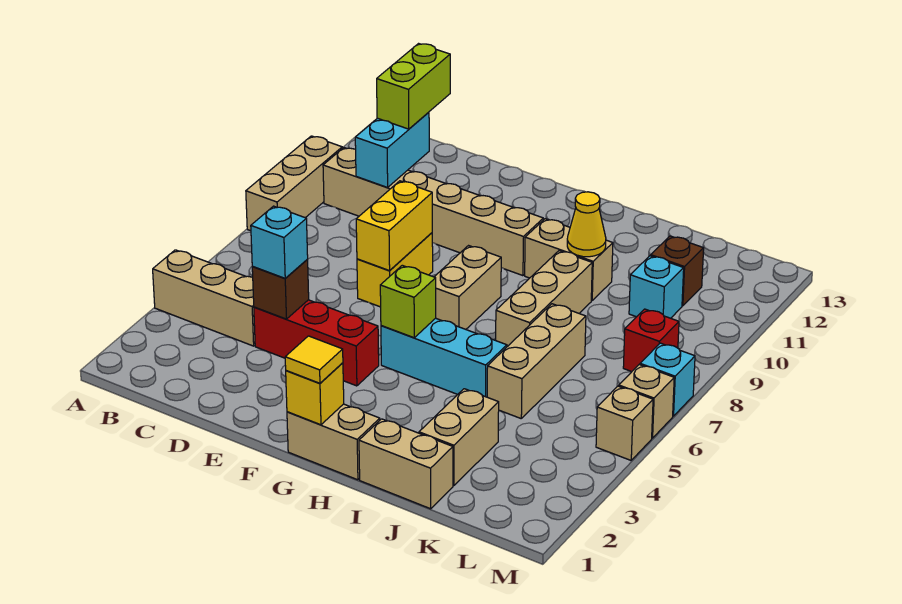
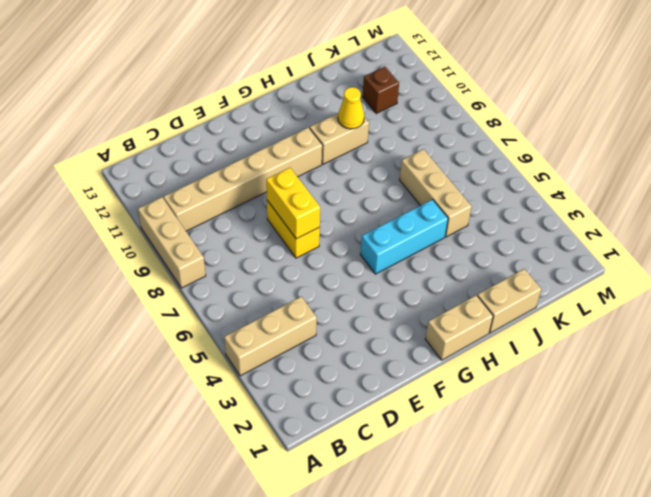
none -> red brick D4:F4 level 1
none -> tan brick G7:G8 level 1
none -> tan brick I7:I9 level 1

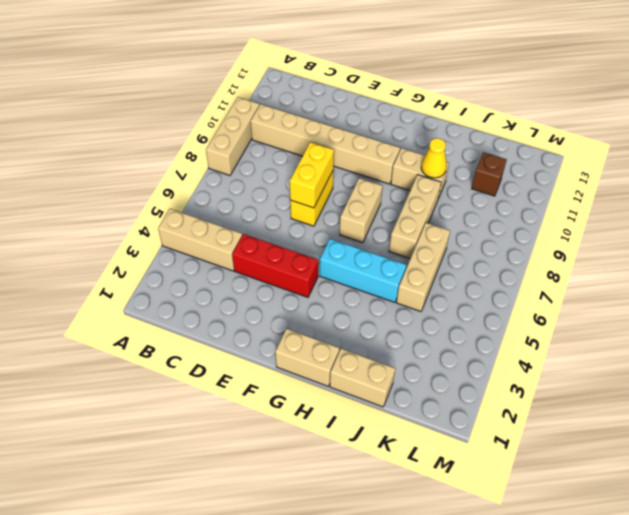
none -> tan brick J2:J3 level 1
none -> cyan brick K10 level 1
none -> red brick L8 level 1

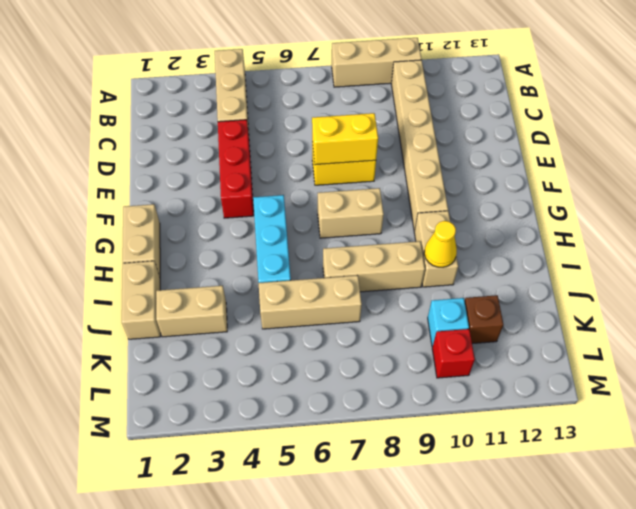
red brick L10 level 1 -> red brick L8 level 1
none -> tan brick M5 level 1
none -> tan brick M6 level 1
none -> cyan brick M7 level 1

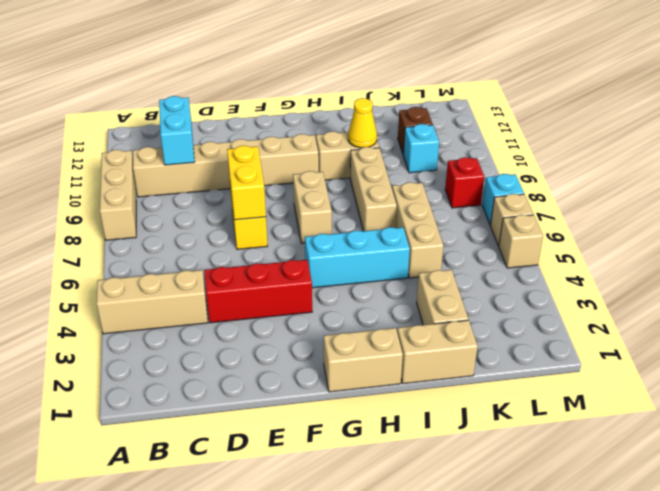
none -> brown brick D4 level 2
none -> yellow brick G1 level 2
none -> lime brick G5 level 2

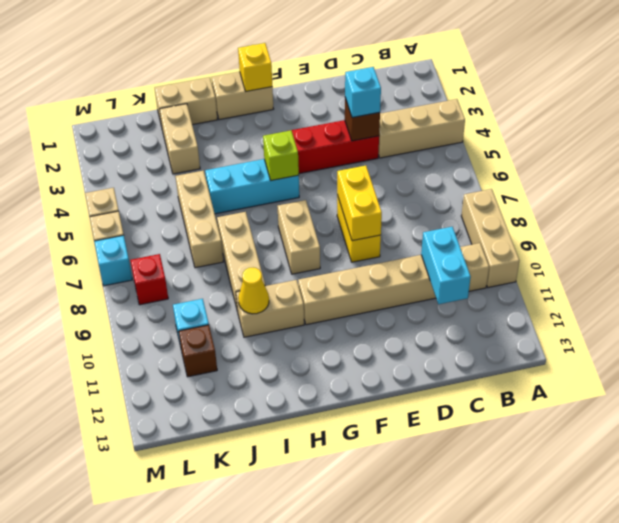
none -> lime brick C11:C12 level 3
none -> yellow tile G1 level 3

